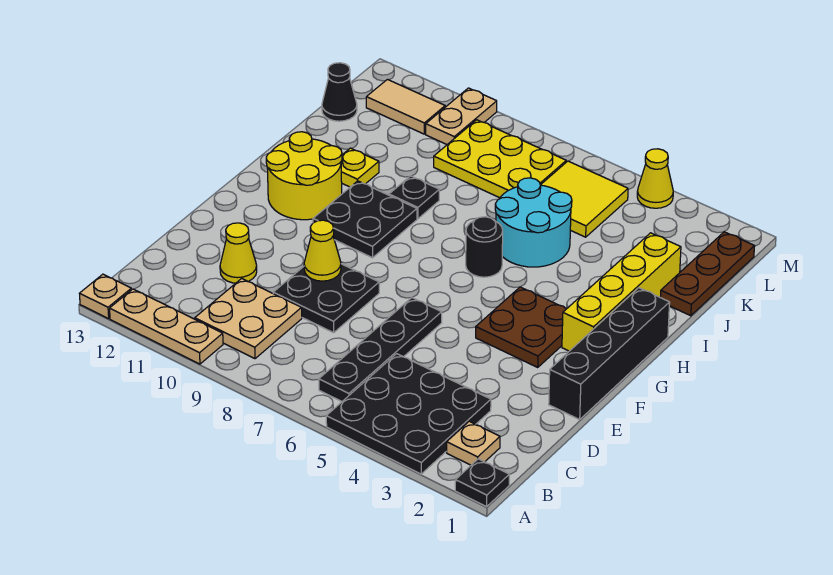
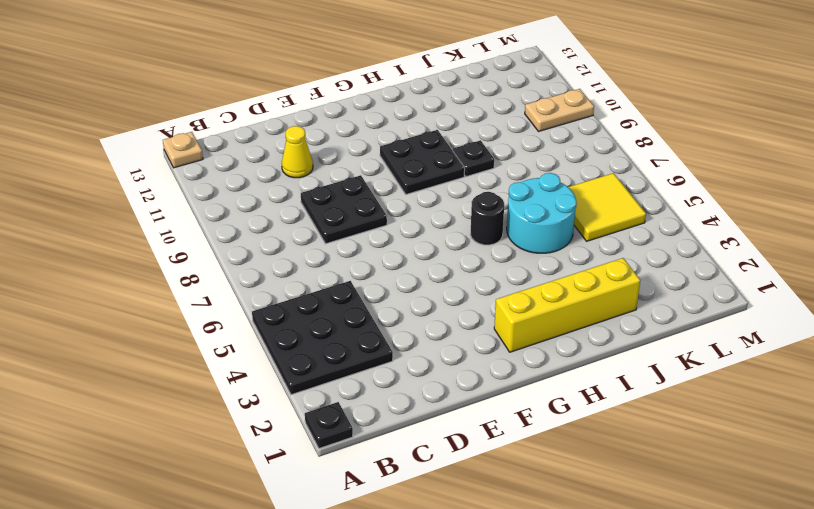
none -> tan plate A10:A12 level 1
none -> tan plate B2 level 1
none -> black plate B6:E6 level 1

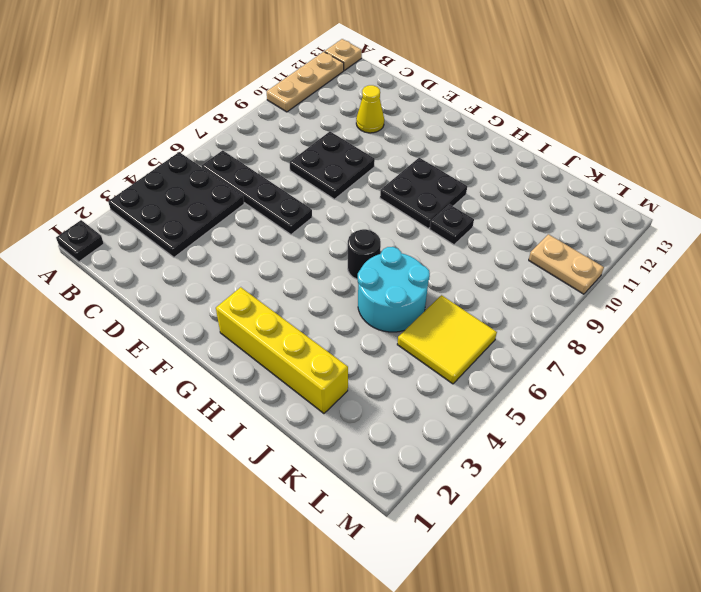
none -> tan plate B2 level 1
none -> tan plate B9:C10 level 1
none -> black brick E1:H1 level 1

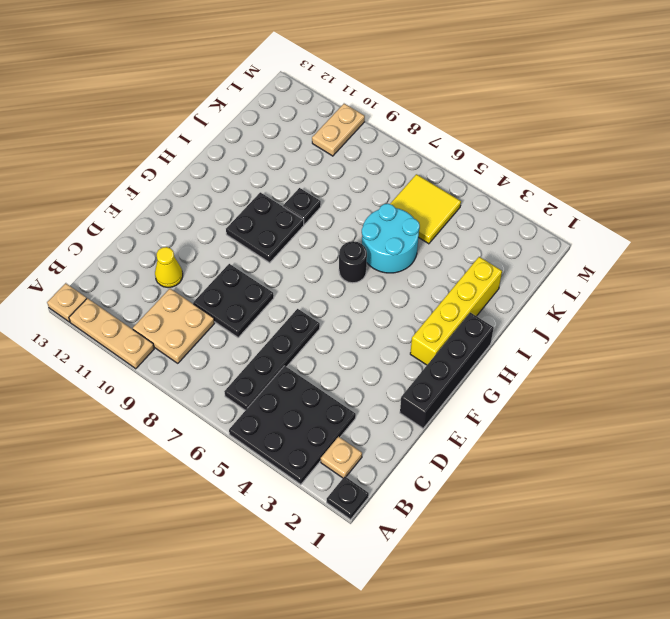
none -> brown plate F3:G4 level 1
none -> yellow round brick G11:H12 level 1
none -> yellow plate I11 level 1

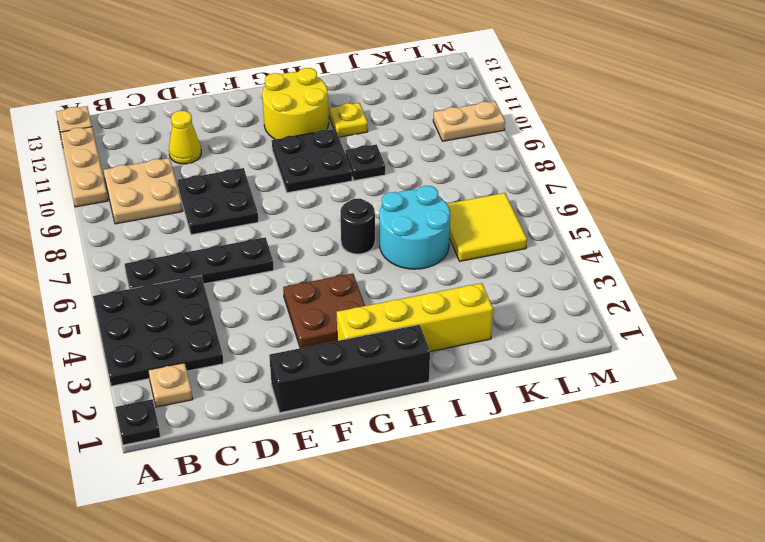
none -> brown plate J1:L1 level 1
none -> yellow plate K7:L9 level 1
none -> black cone K13 level 1

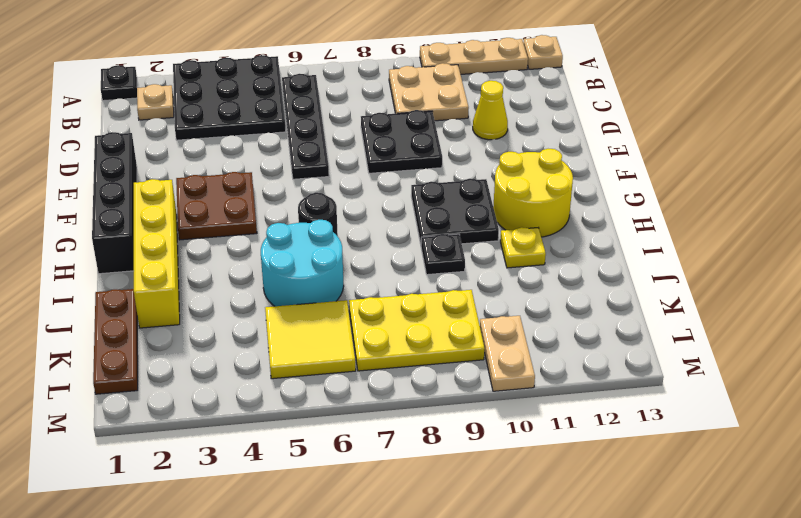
none -> black cone K13 level 1
none -> tan tile L11:L12 level 1
none -> yellow cone M4 level 1

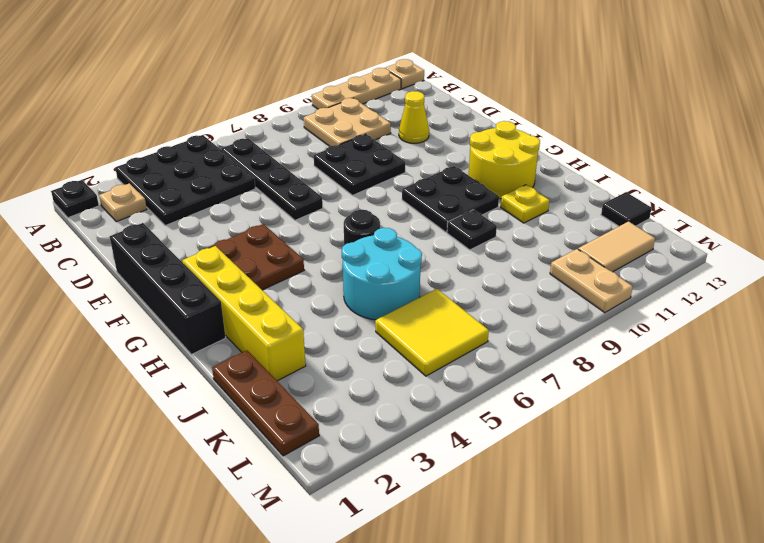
black tile K13 level 1 -> black cone K13 level 1
none -> yellow plate K7:L9 level 1
none -> yellow cone M4 level 1
none -> yellow cone E9 level 2

